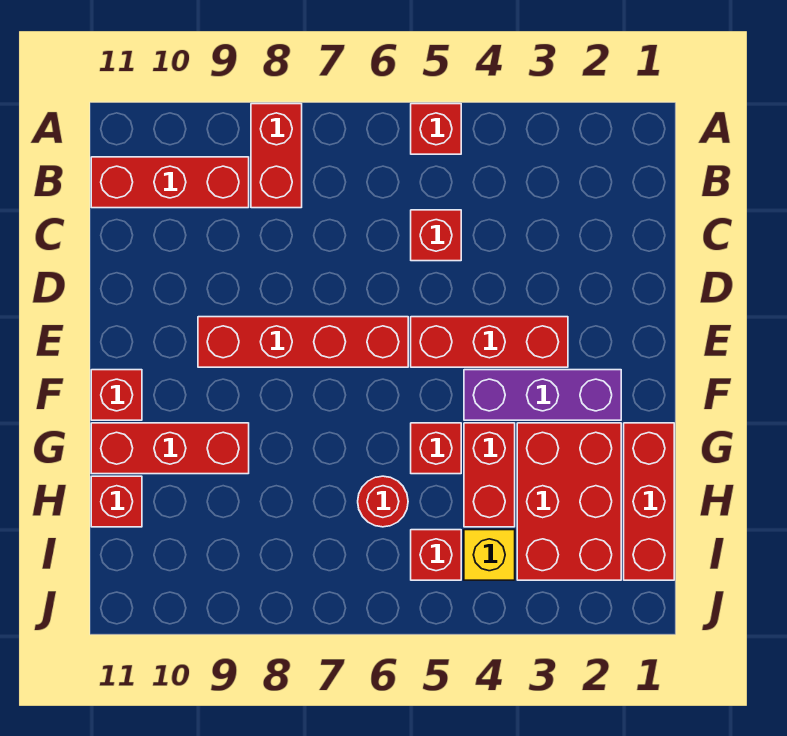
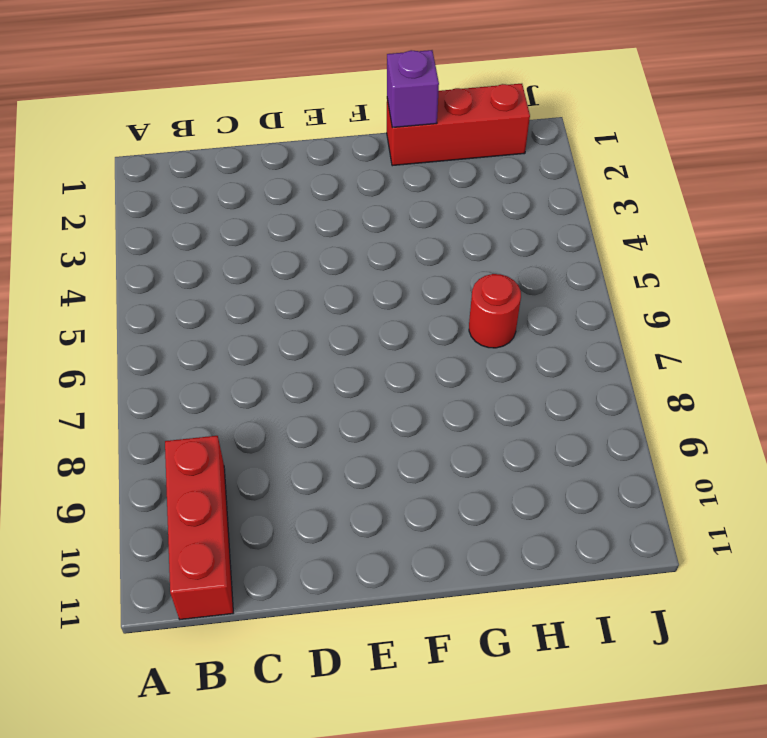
purple brick G1 level 2 -> none
none -> red brick A5 level 1
none -> red brick A8:B8 level 1
none -> red brick C5 level 1

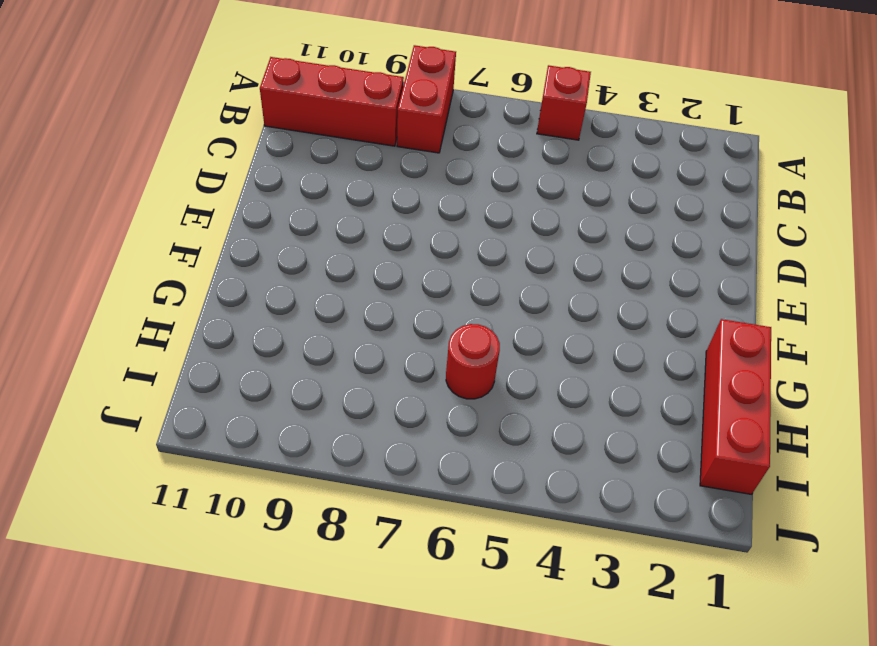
none -> red brick C5 level 1
none -> red brick E3:E5 level 1
none -> red brick E6:E9 level 1

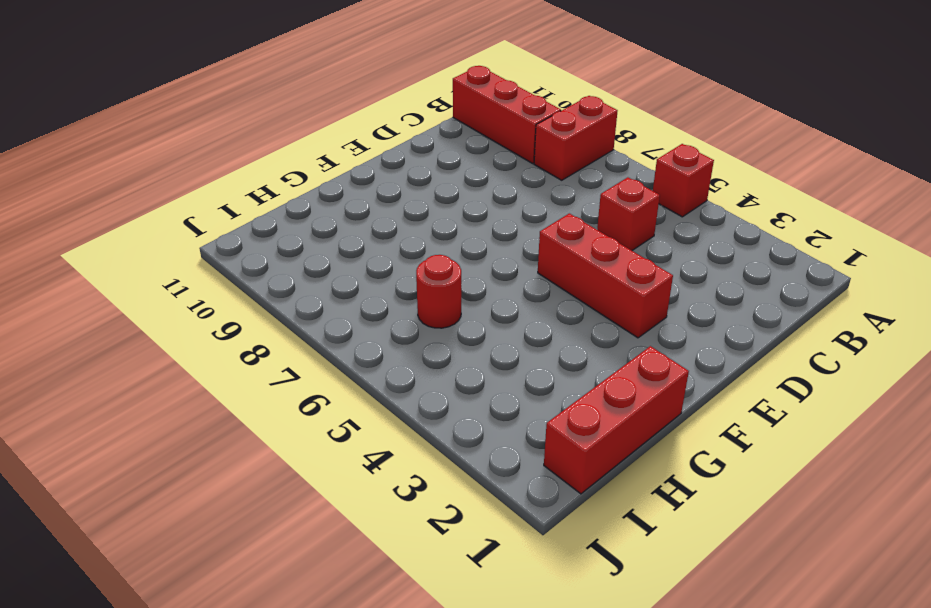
none -> red brick E6:E9 level 1
none -> purple brick F2:F4 level 1
none -> red brick F11 level 1

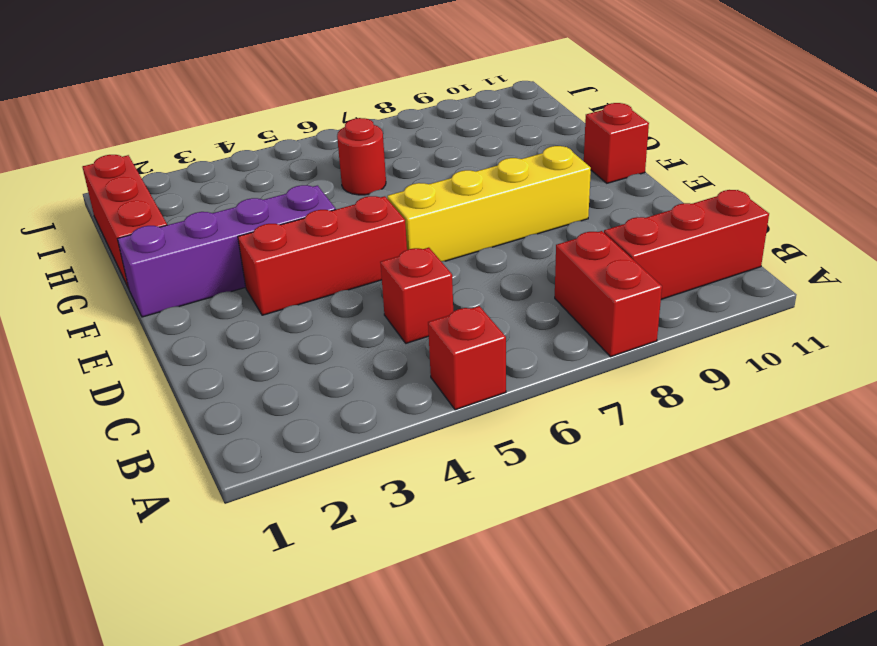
yellow brick E6:E9 level 1 -> red brick E6:E9 level 1
purple brick F1:F4 level 1 -> purple brick F2:F4 level 1
none -> red brick G2:I3 level 1
none -> red brick G4:H4 level 1
none -> red brick G5 level 1

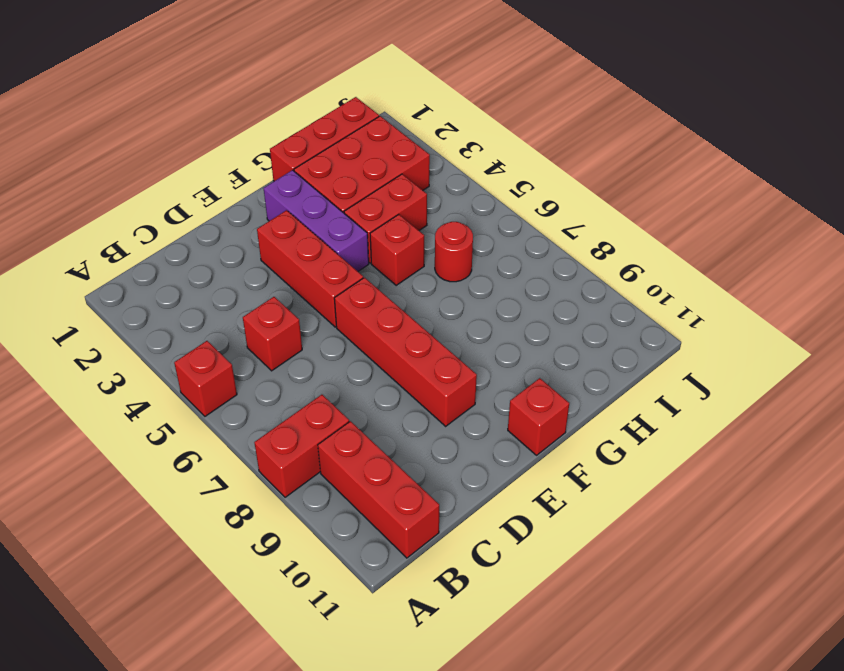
none -> red brick G9:G11 level 1
none -> red brick H11 level 1
none -> yellow brick I4 level 1

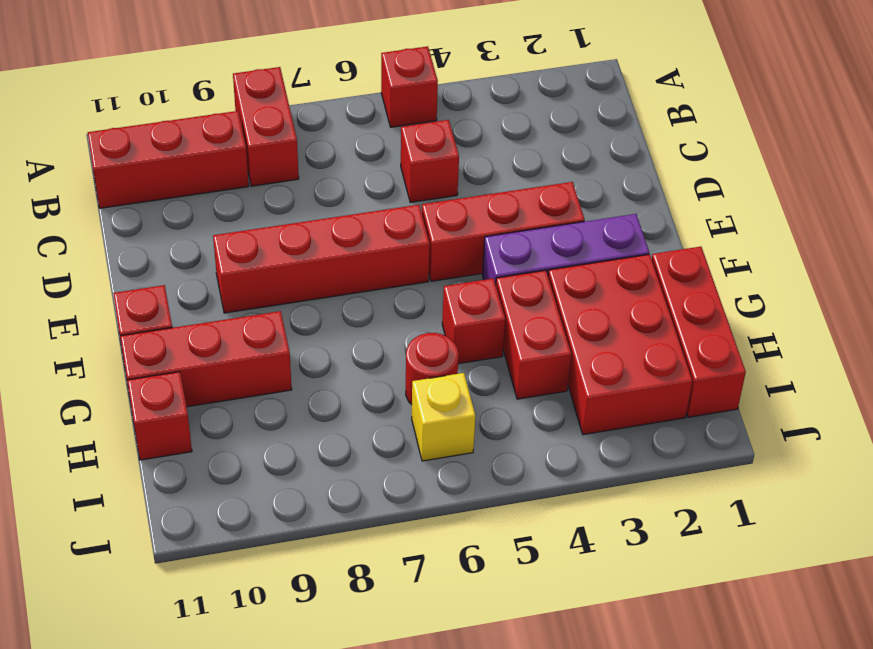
yellow brick I6 level 1 -> yellow brick I4 level 1
none -> red brick I5 level 1

